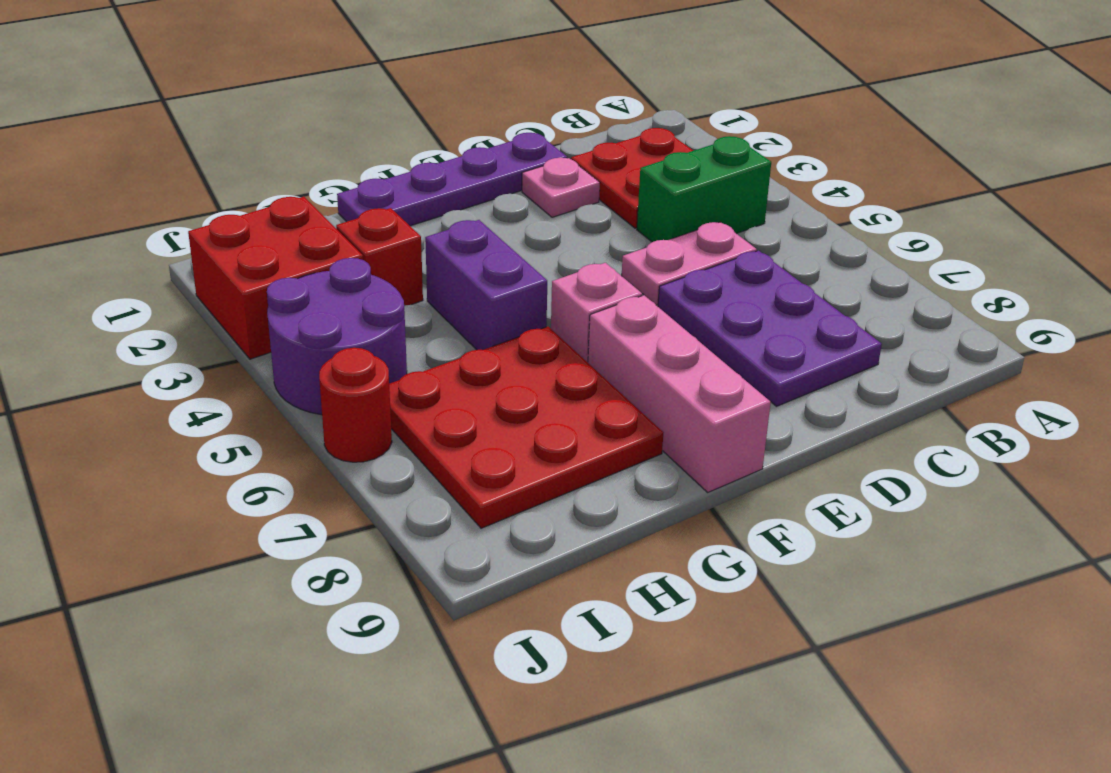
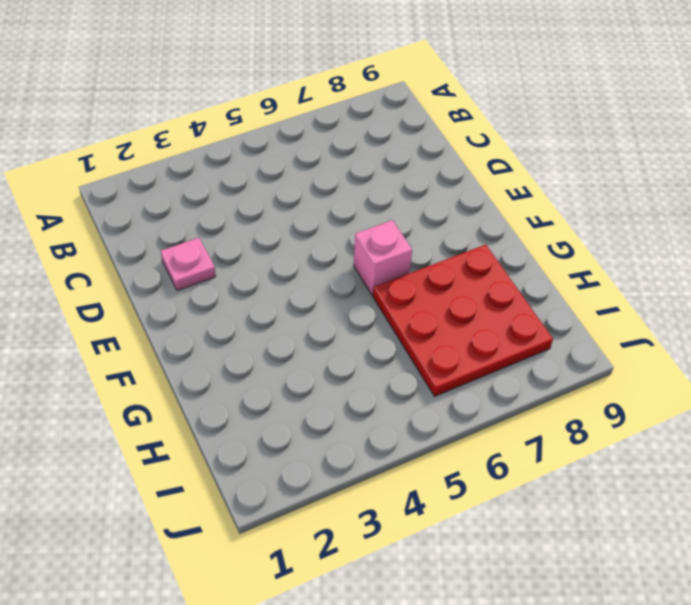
none -> red plate B2:C3 level 1
none -> green brick B4:C4 level 1
none -> pink plate C5:D5 level 1

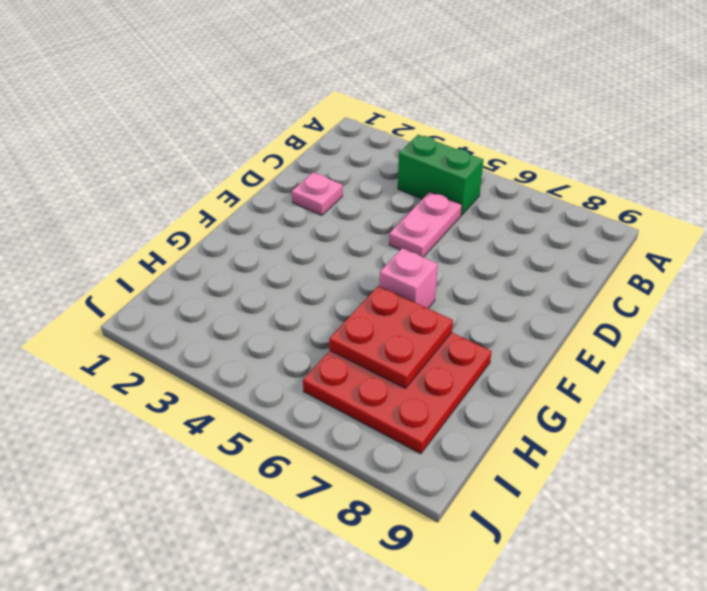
green brick B4:B5 level 1 -> green brick B4:C4 level 1
red plate G6:H7 level 2 -> red plate B2:C3 level 1
none -> purple plate C6:D8 level 1
none -> purple plate D1:G1 level 1
none -> pink brick F7:F9 level 1

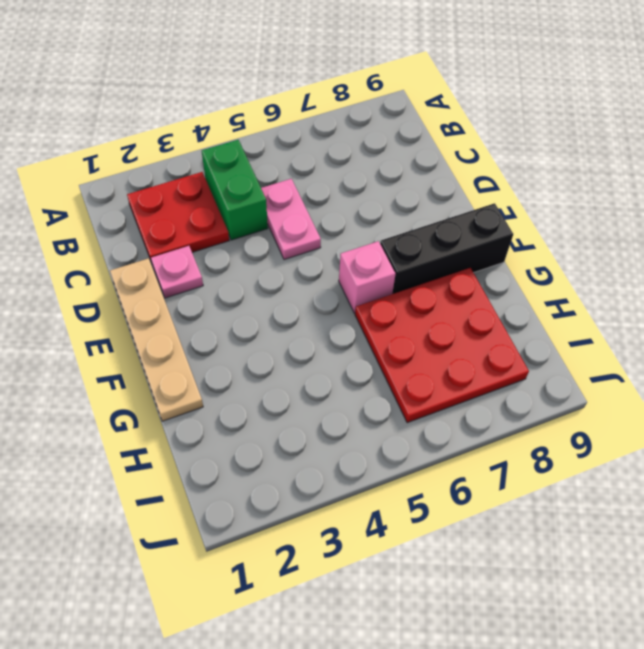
tan plate D1:G1 level 1 -> purple plate D1:G1 level 1
black brick F7:F9 level 1 -> pink brick F7:F9 level 1
none -> purple plate C6:D8 level 1
none -> purple brick G4:G5 level 1
none -> red brick H3 level 1

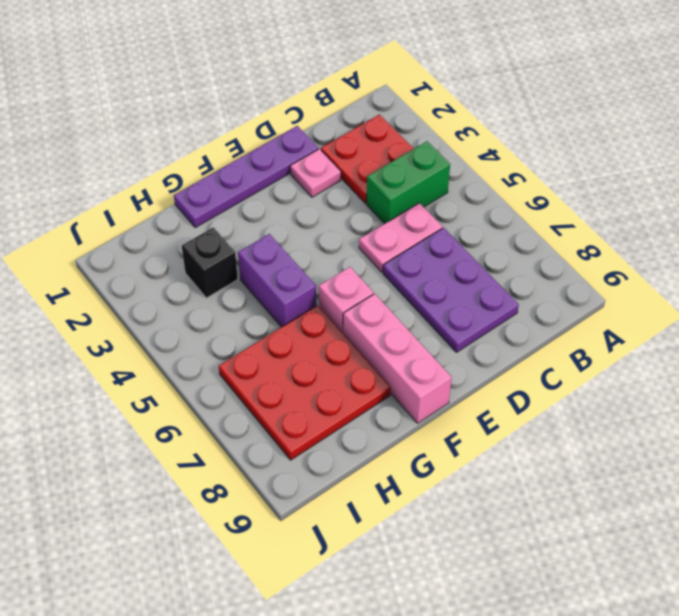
black brick H3 level 1 -> red brick H3 level 1
none -> red brick I2:J3 level 1
none -> purple round brick I4:J5 level 1
none -> red round brick J6 level 1

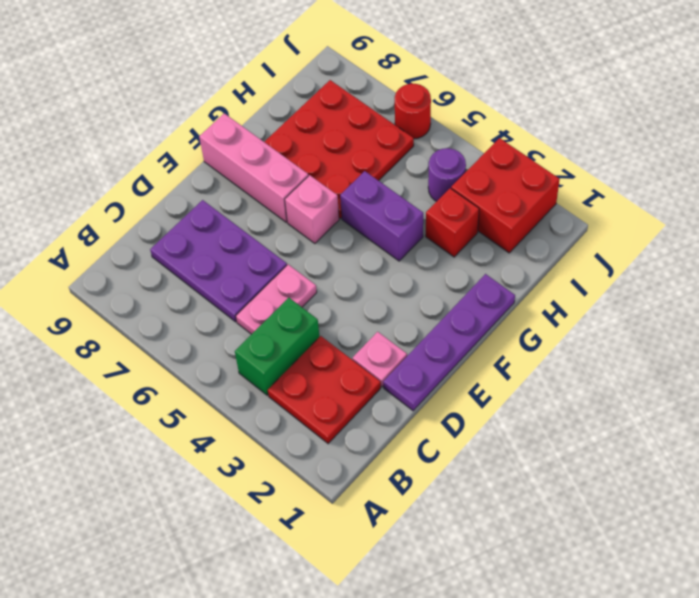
purple round brick I4 level 1 -> purple round brick I4:J5 level 1

